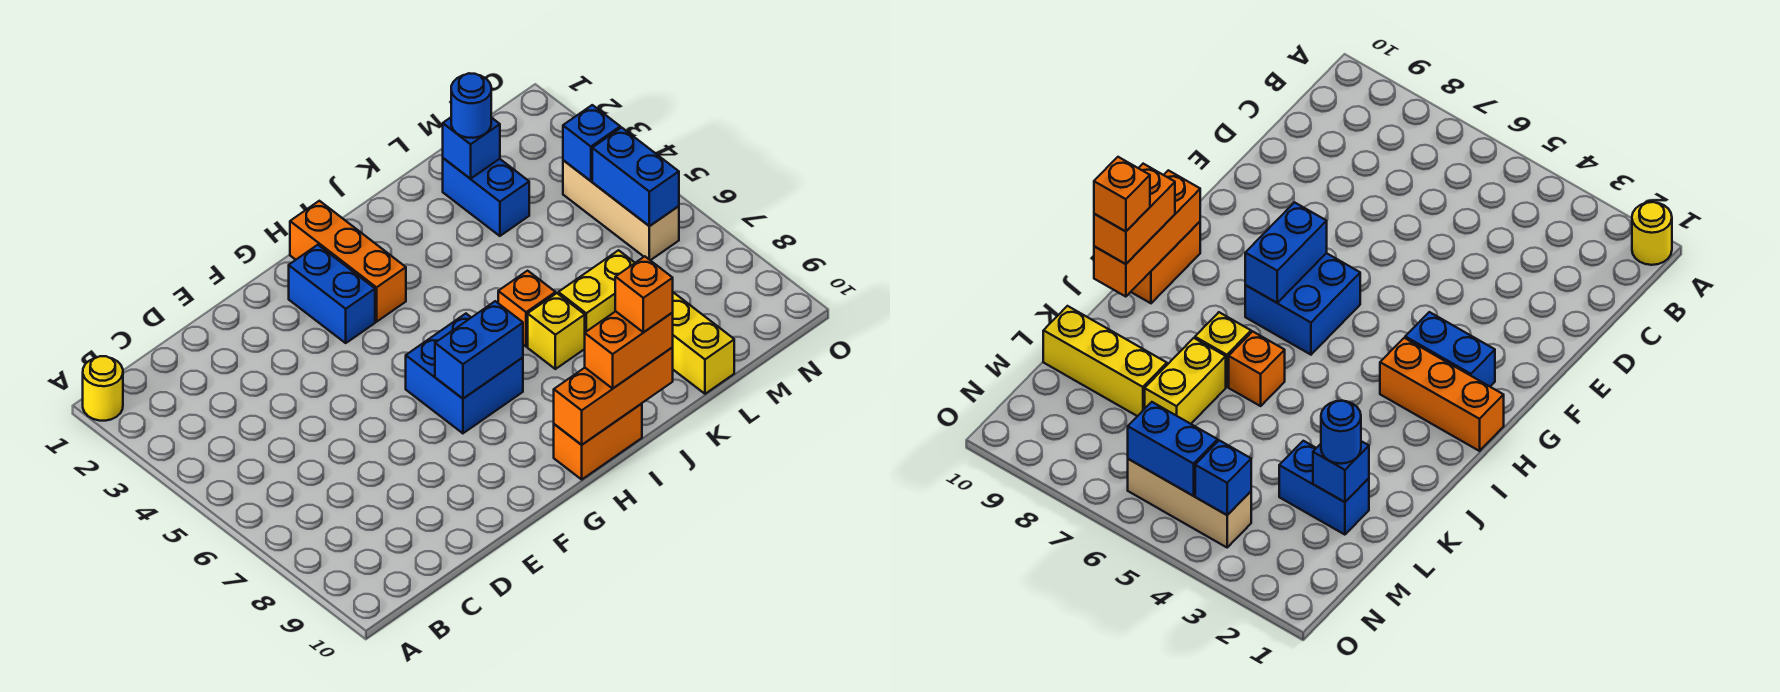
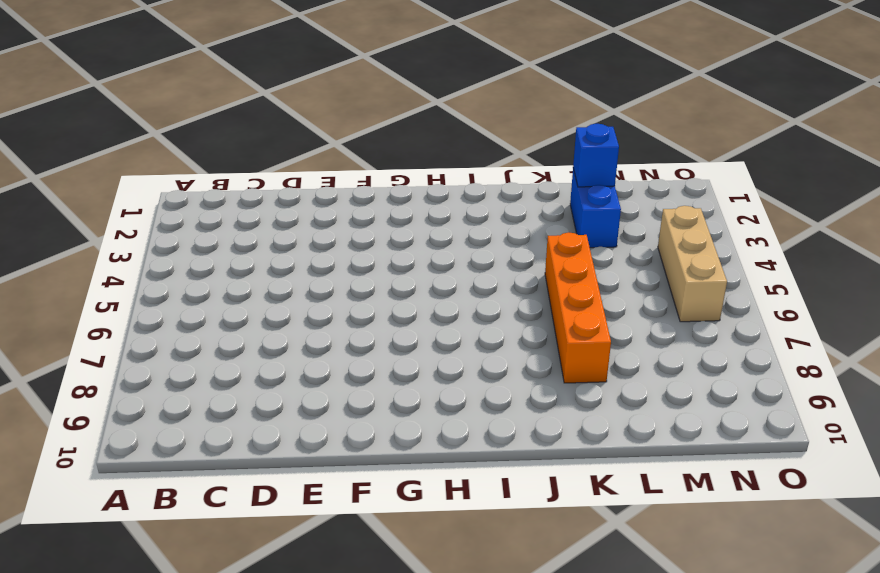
orange brick K5:K8 level 1 -> yellow brick K7:L7 level 1
none -> yellow round brick A1 level 1
none -> blue brick G2:G3 level 1
none -> blue brick G6:H7 level 1

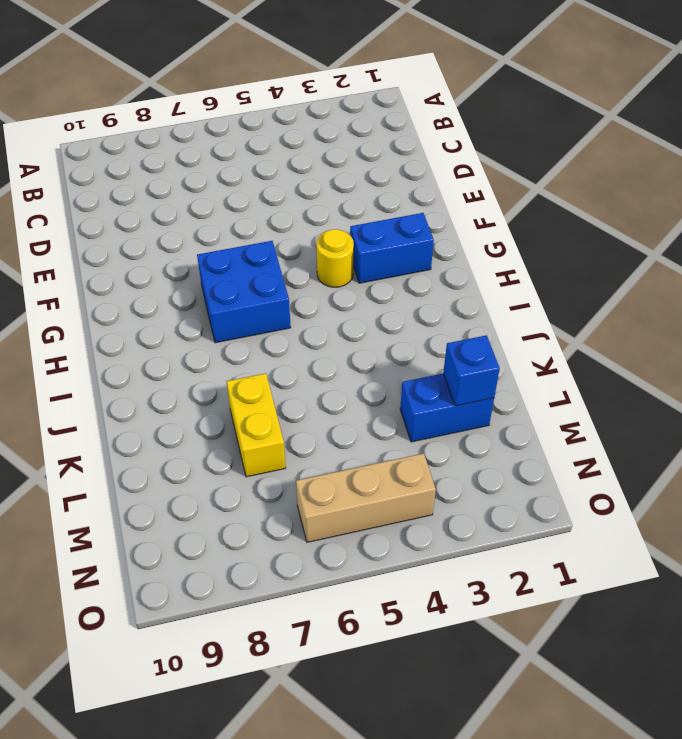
yellow round brick G4 level 1 -> yellow round brick A1 level 1
none -> orange brick H1:H3 level 1
none -> orange brick H10:I10 level 1
none -> orange brick J6 level 1

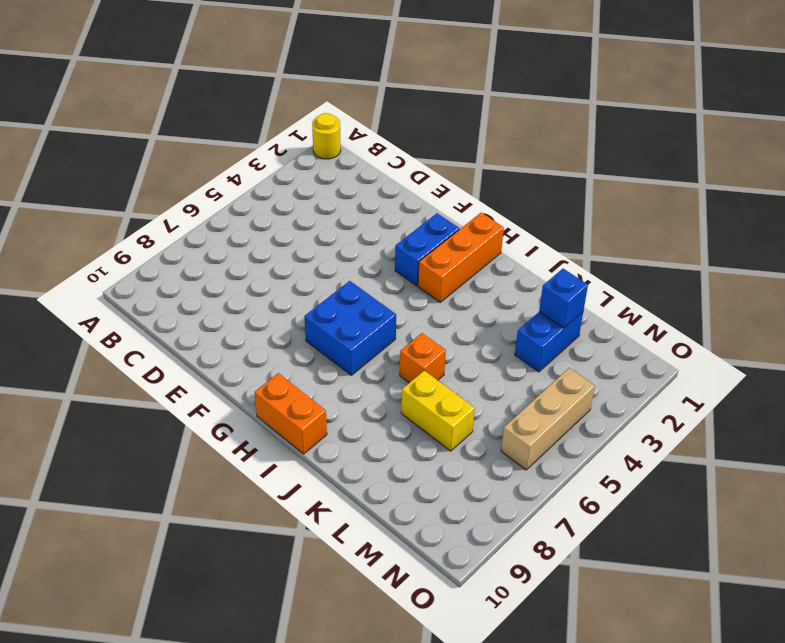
none -> yellow brick J7 level 1
none -> yellow brick L8:L10 level 1
none -> blue brick G7:H7 level 2

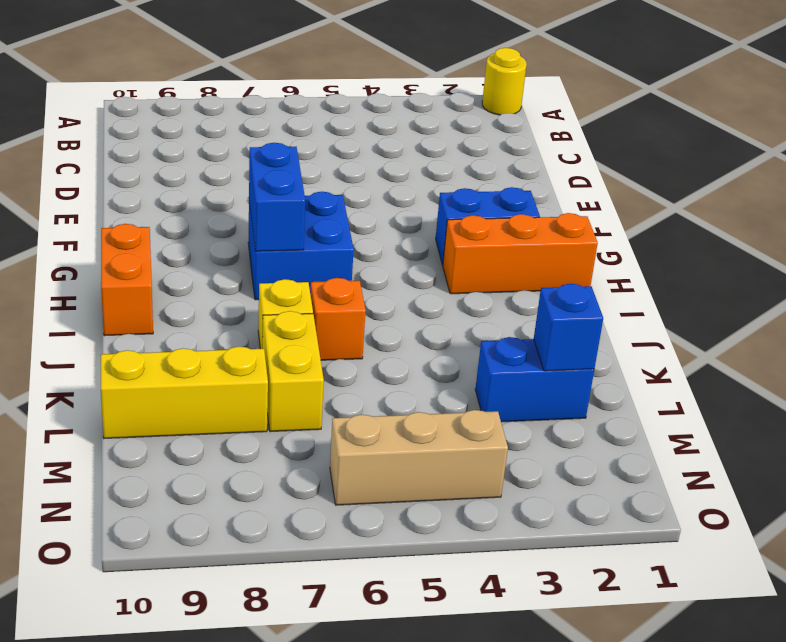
none -> orange brick H10:J10 level 2
none -> blue brick N4 level 2
none -> blue brick N5:N6 level 2

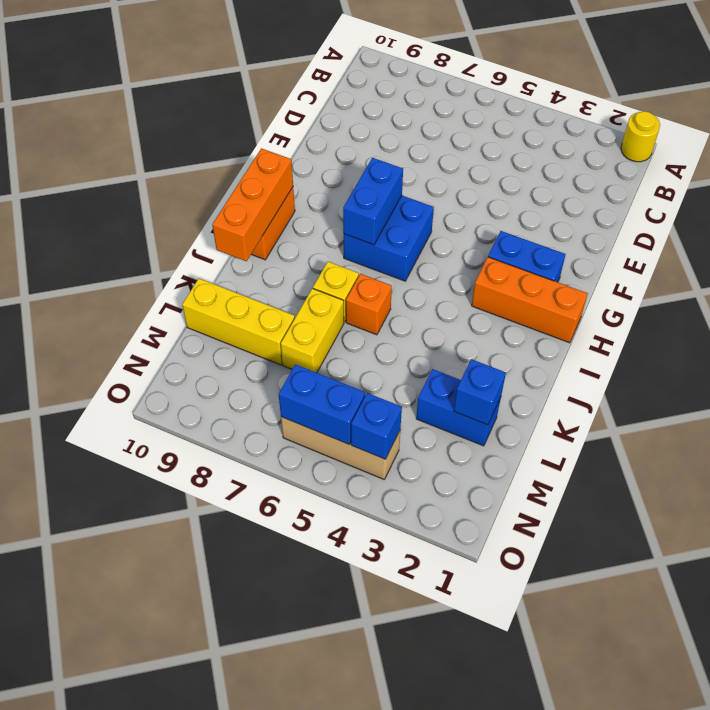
none -> orange brick I10:J10 level 3
none -> blue round brick L2 level 3
none -> orange brick J10 level 4

